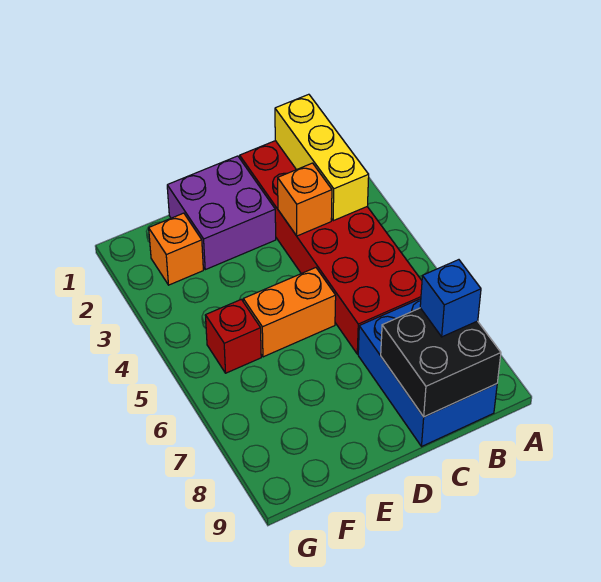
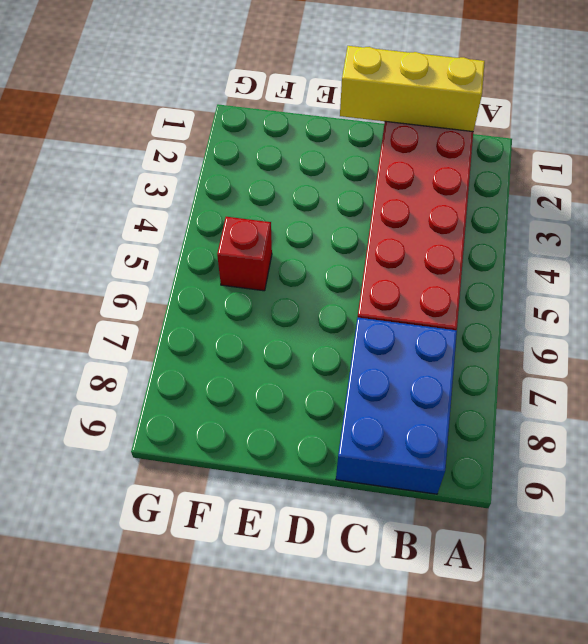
yellow brick B1:D1 level 2 -> yellow brick B1:B3 level 2
none -> purple brick D1:E2 level 1
none -> orange brick D5:E5 level 1

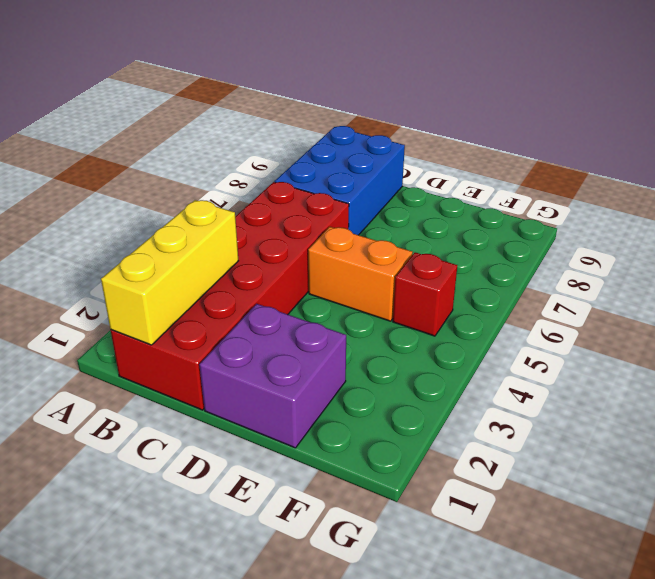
none -> orange brick F2 level 1
none -> black brick B8:C9 level 2

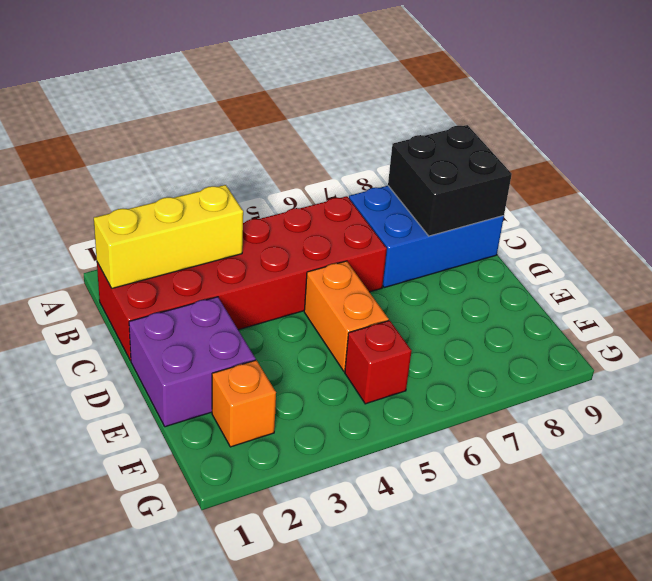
none -> orange brick C3 level 2
none -> blue brick B8 level 3

